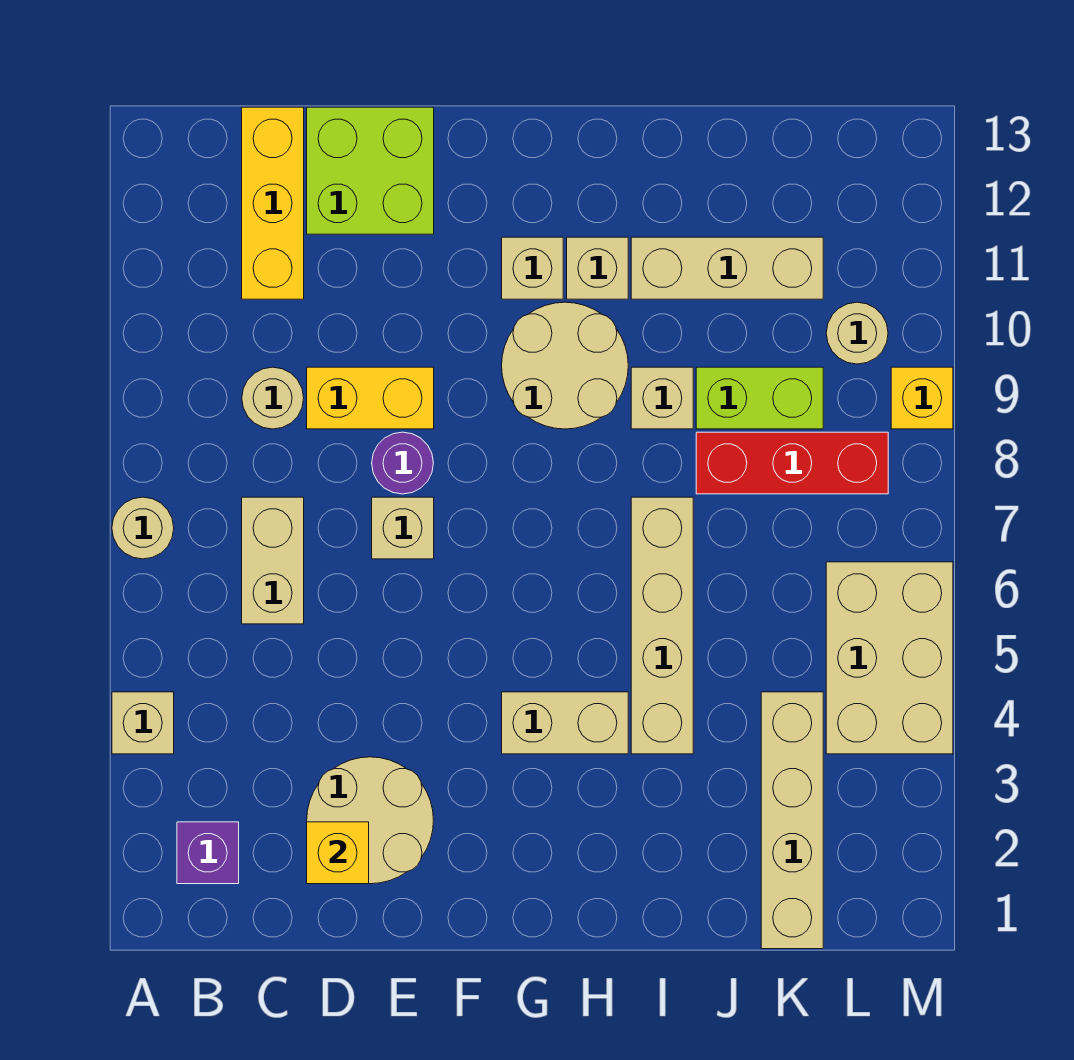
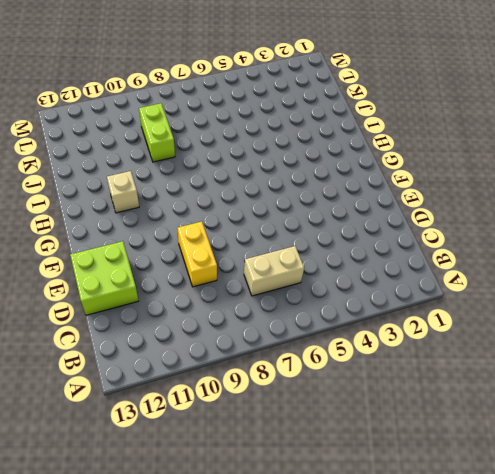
none -> tan brick A4 level 1
none -> tan round brick A7 level 1
none -> purple brick B2 level 1

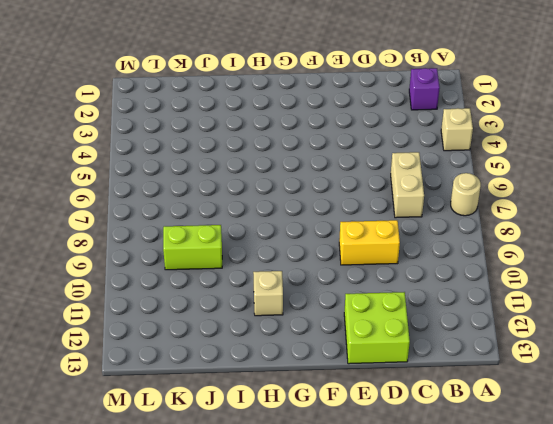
none -> tan round brick C9 level 1
none -> yellow brick C11:C13 level 1
none -> tan round brick D2:E3 level 1

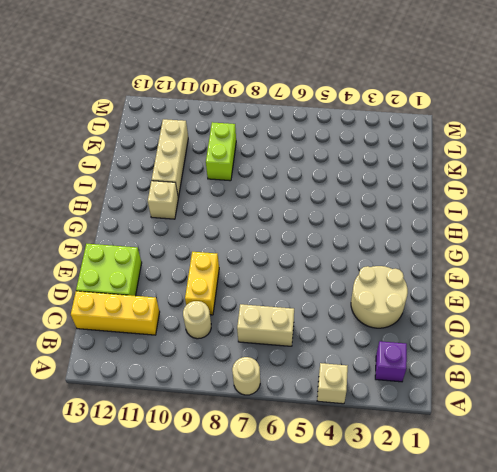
none -> tan brick E7 level 1
none -> purple round brick E8 level 1
none -> tan brick G4:H4 level 1

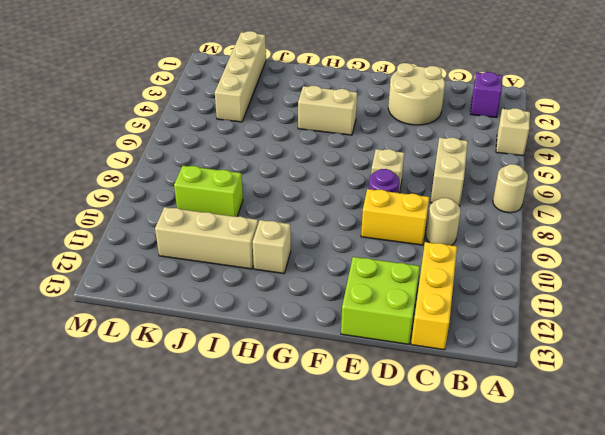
none -> tan round brick G9:H10 level 1
none -> tan brick G11 level 1
none -> tan brick I4:I7 level 1

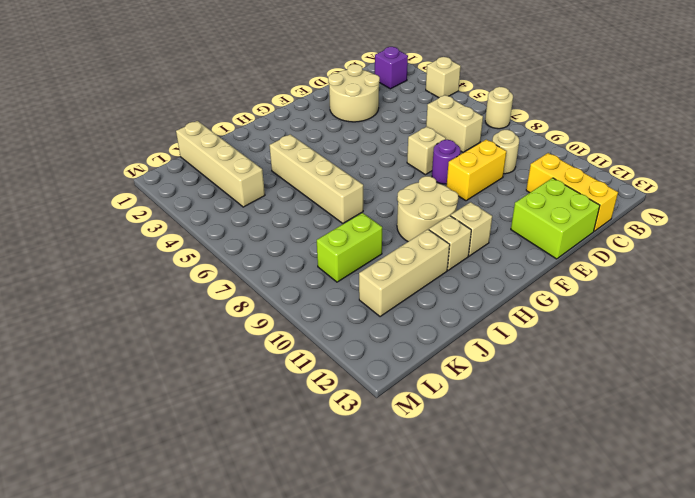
none -> tan brick G4:H4 level 1
none -> tan brick I9 level 1
none -> red brick J8:L8 level 1

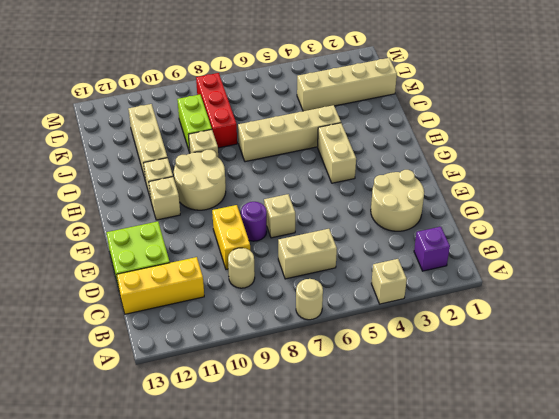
none -> tan brick L4:M6 level 1
none -> tan round brick L10 level 1
none -> yellow brick M9 level 1

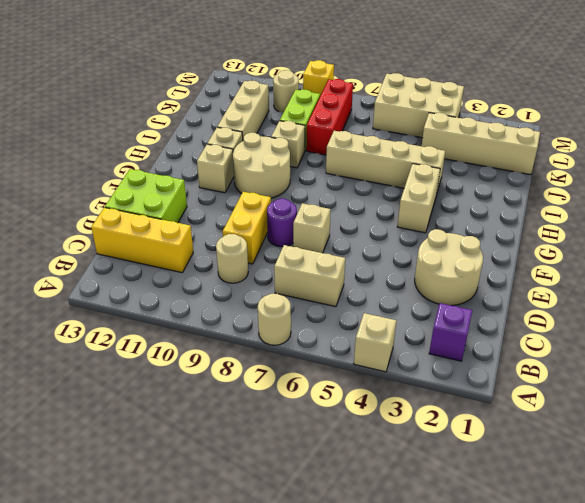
none -> yellow brick D2 level 2

